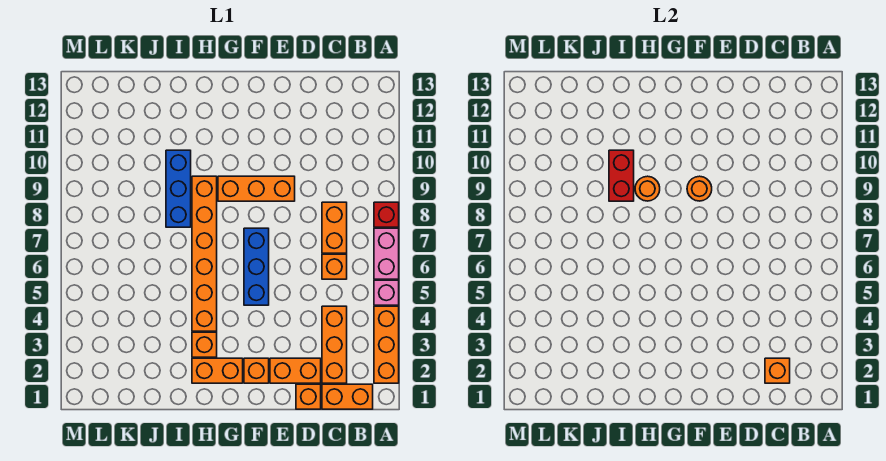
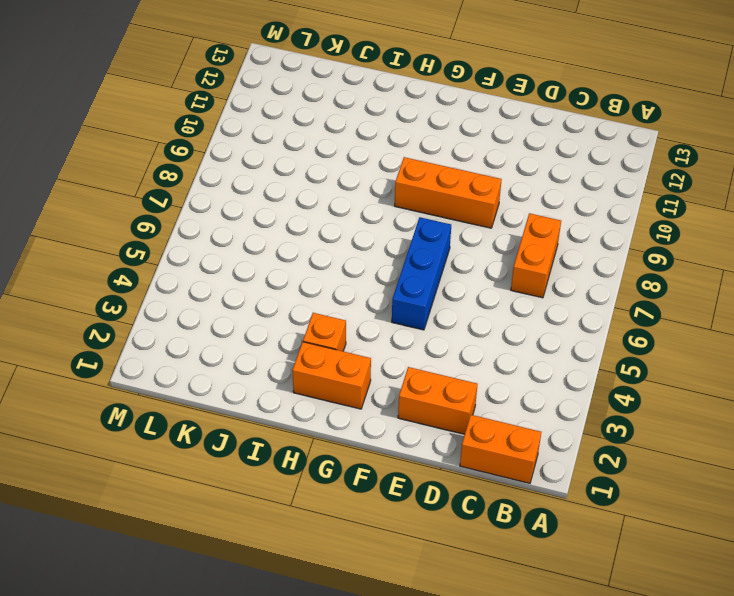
none -> orange brick A2:A4 level 1
none -> pink brick A5 level 1
none -> pink brick A6:A7 level 1

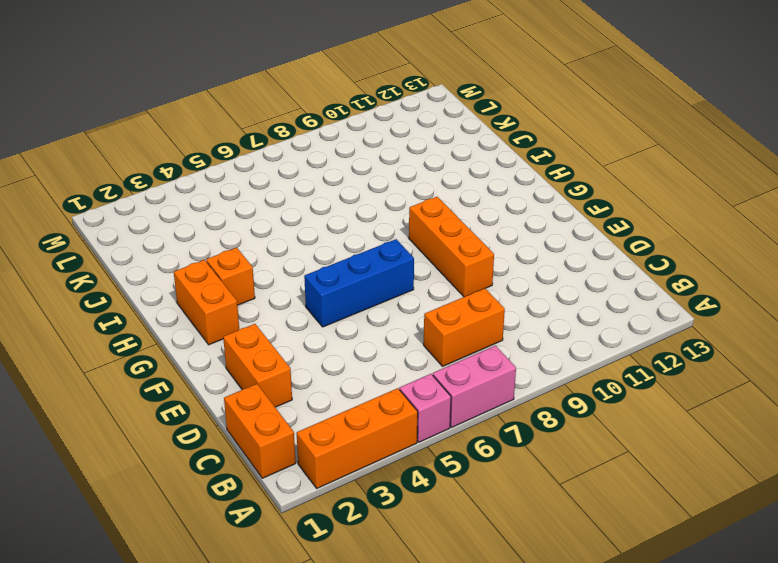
none -> red brick A8 level 1
none -> orange brick C2:C4 level 1
none -> orange brick C6 level 1

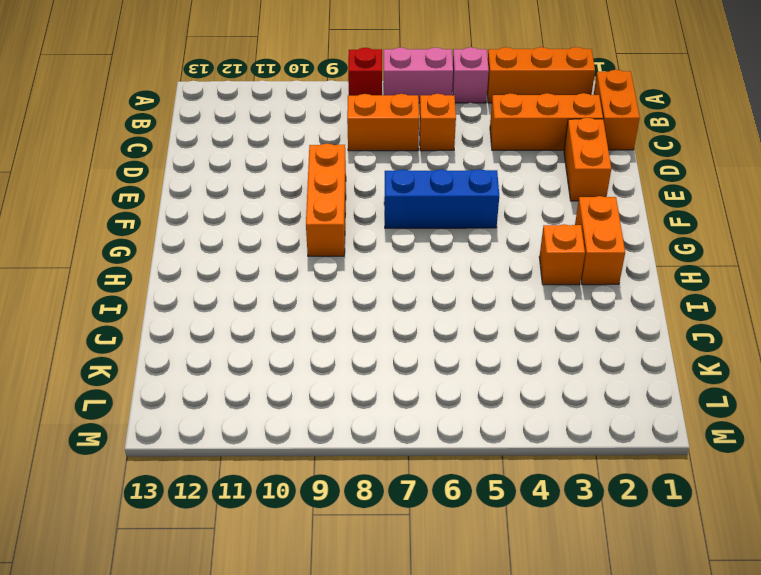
none -> orange brick D1 level 1
none -> orange brick F2 level 1
none -> orange brick H4:H9 level 1

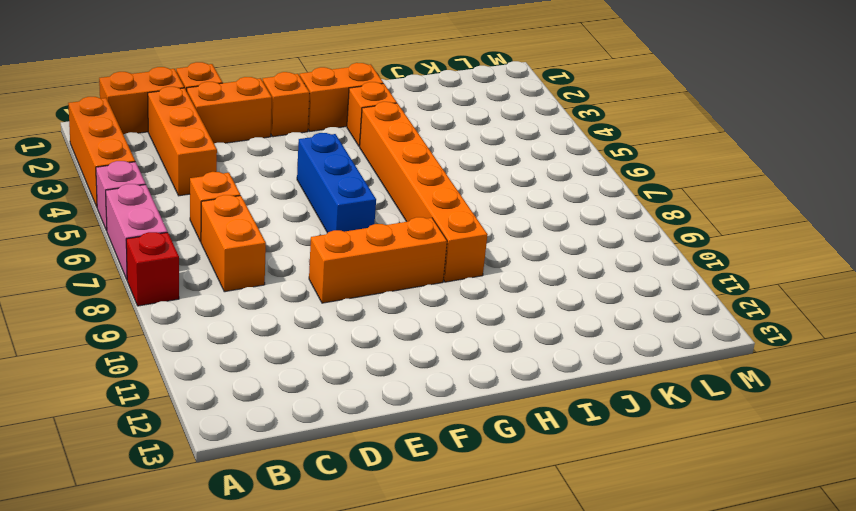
none -> blue brick I8:I10 level 1
none -> orange brick C2 level 2
none -> orange round brick F9 level 2

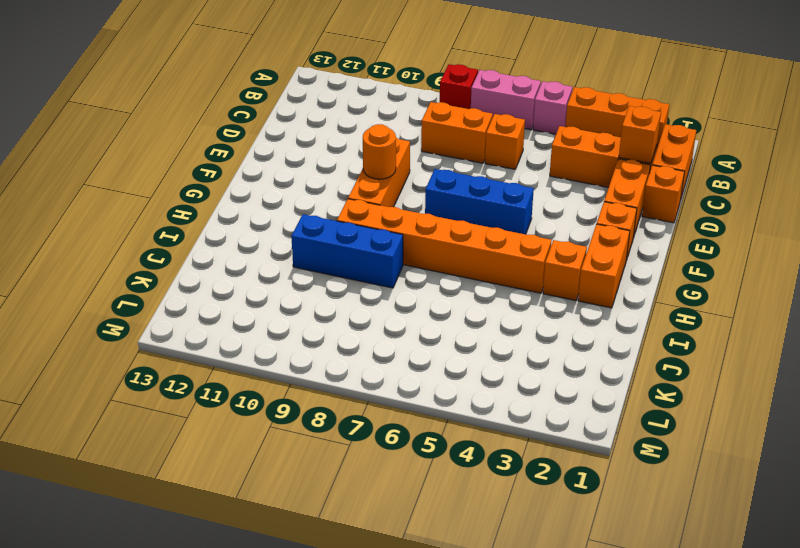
none -> orange round brick H9 level 2
none -> red brick I9:I10 level 2

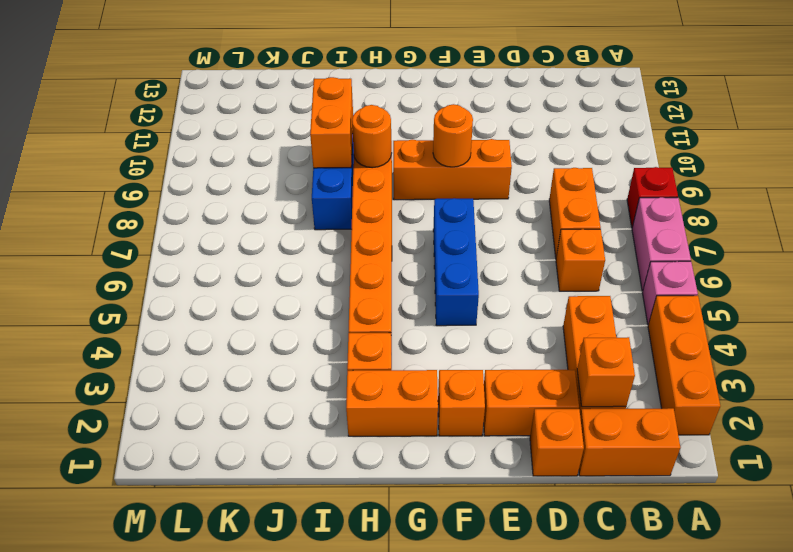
orange brick I9:I10 level 2 -> red brick I9:I10 level 2

